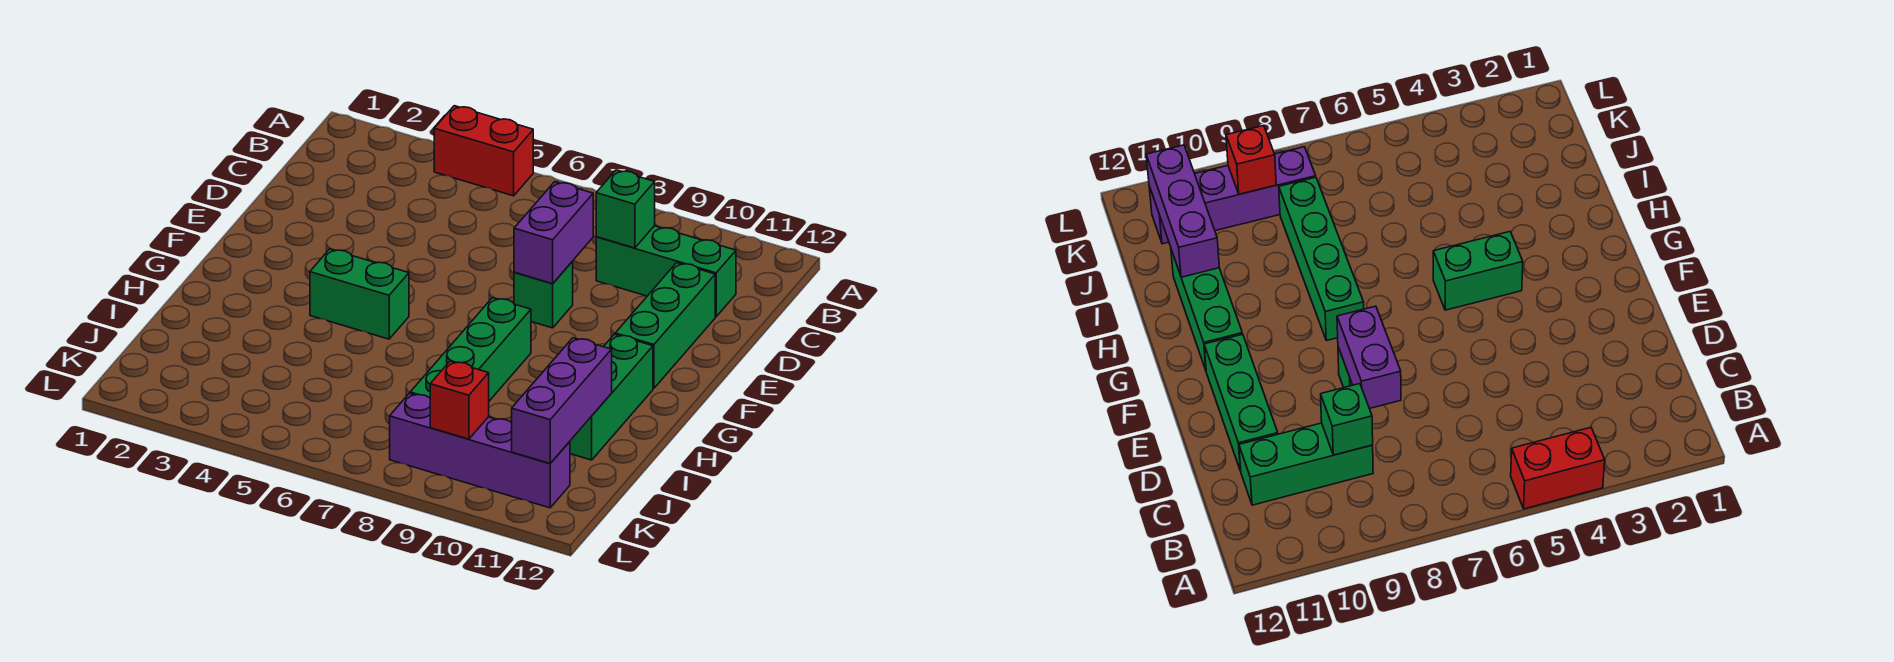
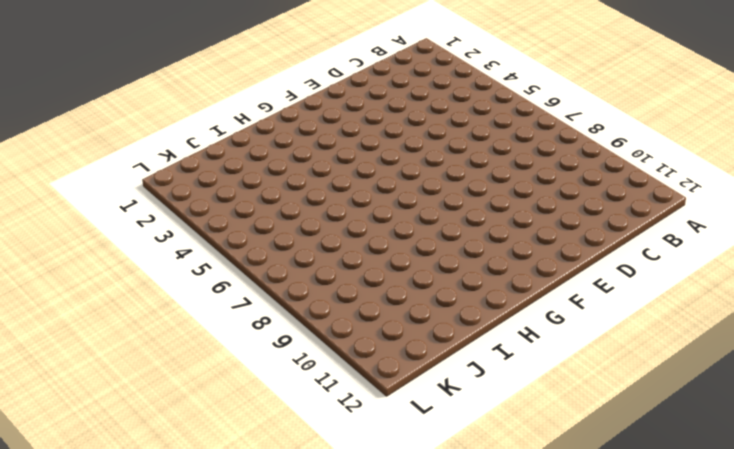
none -> red brick A4:A5 level 1
none -> green brick C9:C11 level 1
none -> green brick D11:F11 level 1

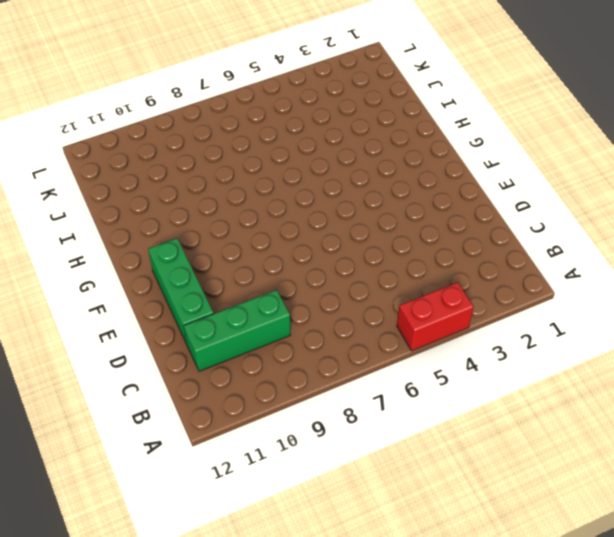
none -> green brick E8 level 1
none -> green brick G4:G5 level 1
none -> green brick G8:J8 level 1

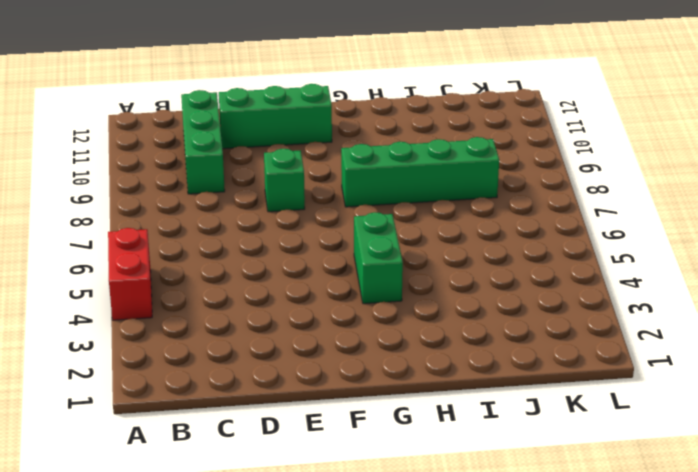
none -> green brick G11:I11 level 1
none -> purple brick K8:K11 level 1
none -> green brick C9 level 2

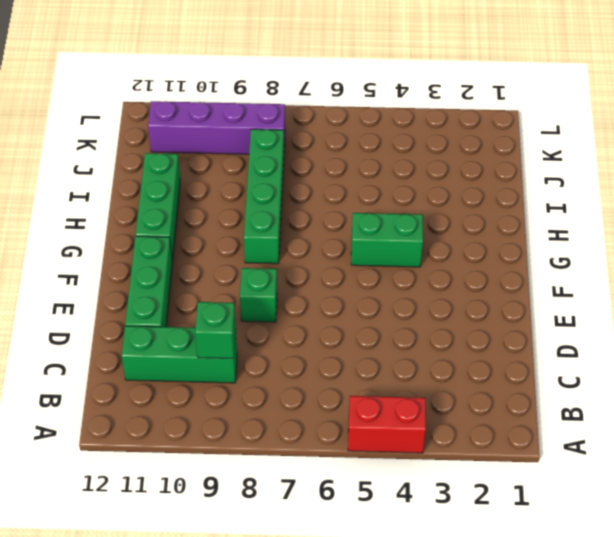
none -> purple brick D8:E8 level 2
none -> purple brick I11:K11 level 2
none -> red brick K9 level 2

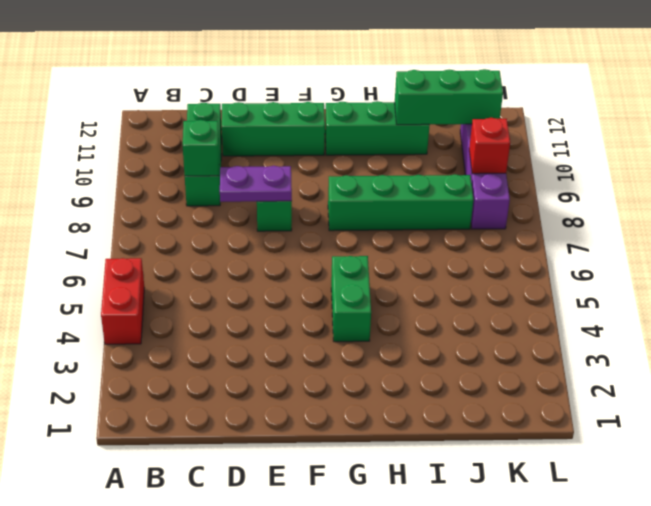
purple plate D8:E8 level 2 -> purple brick D8:E8 level 2
green brick I11:K11 level 2 -> purple brick I11:K11 level 2

